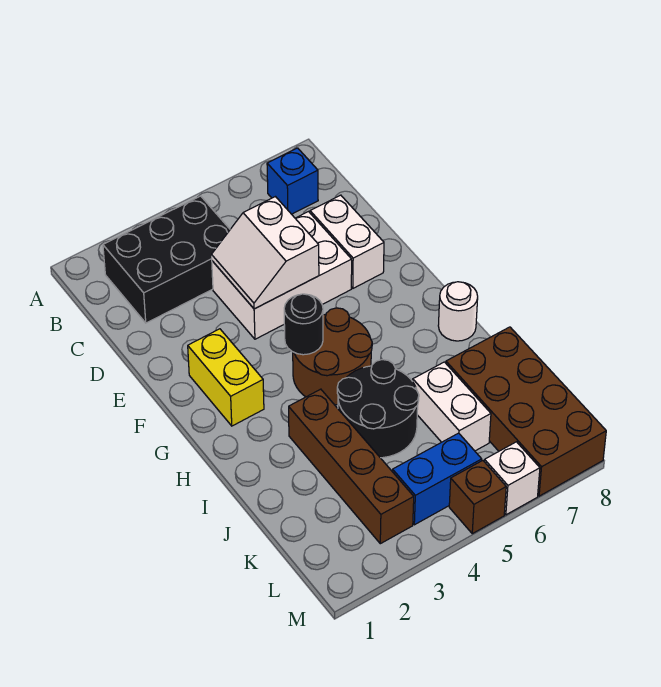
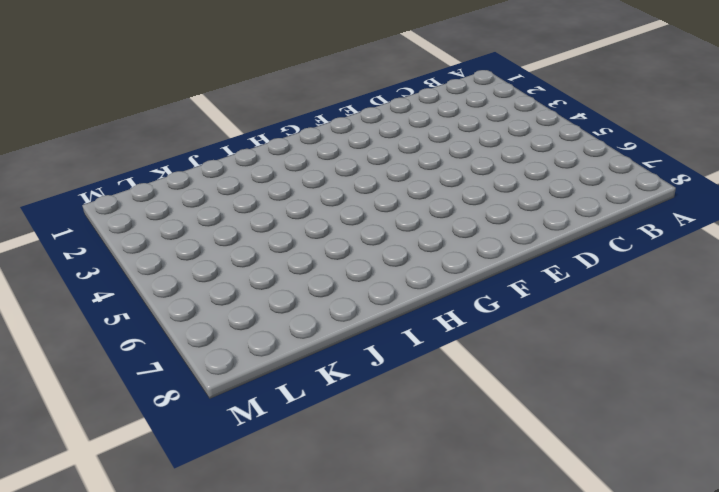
none -> black brick B2:C4 level 1
none -> blue brick B7 level 1
none -> white brick D4:E6 level 1

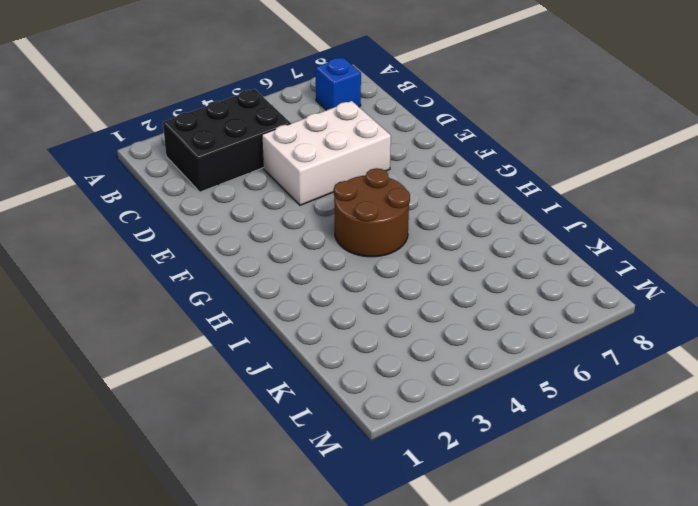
none -> white brick D7:E7 level 1
none -> yellow brick F2:G2 level 1
none -> white round brick H8 level 1

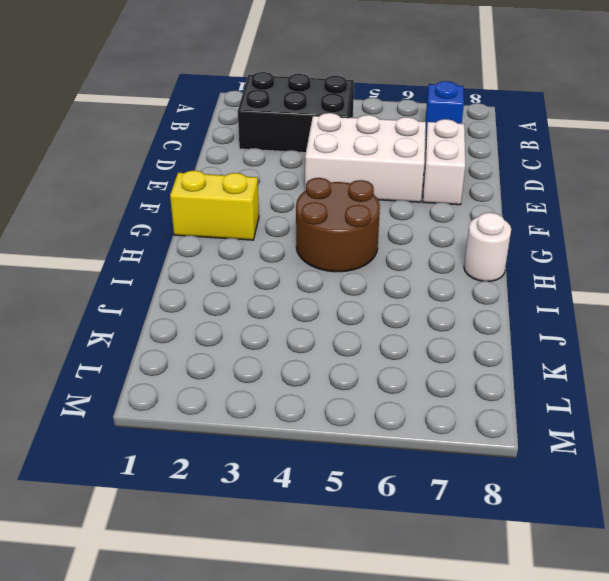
yellow brick G1:G2 level 1 -> yellow brick F2:G2 level 1
none -> brown brick I3:L3 level 1
none -> black round brick I4:J5 level 1
none -> white brick J6:K6 level 1

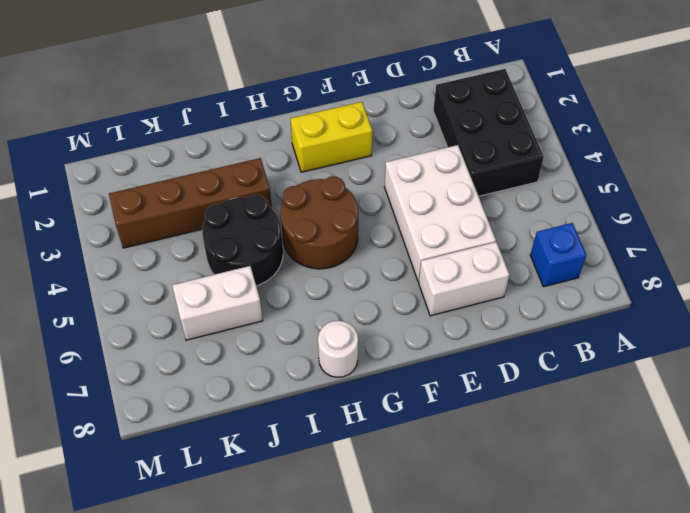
none -> brown brick J7:M8 level 1
none -> blue brick L4:L5 level 1
none -> brown brick M5 level 1

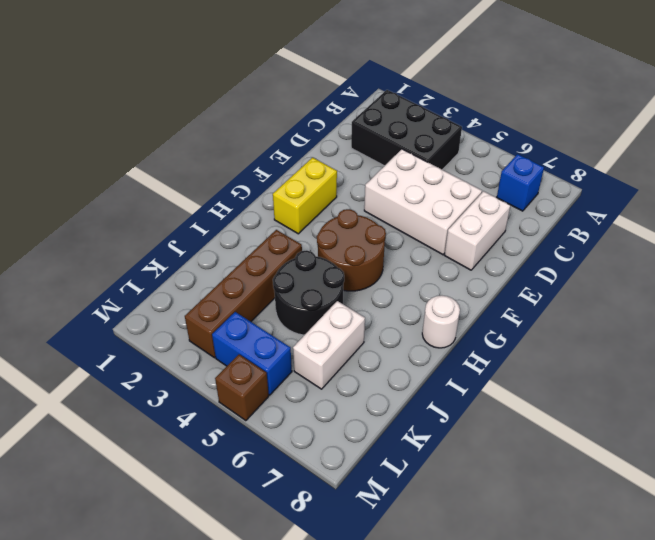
none -> brown brick J7:M8 level 1
none -> white brick M6 level 1
none -> white slope D4:E5 level 2 top 5

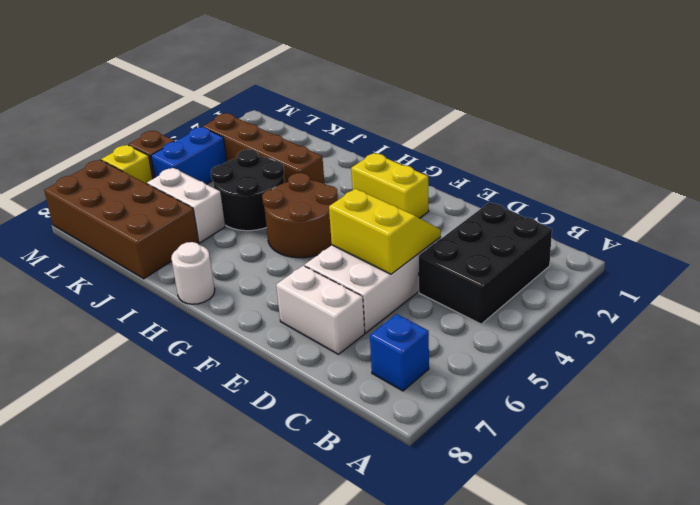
yellow slope D4:E5 level 2 top 5 -> white slope D4:E5 level 2 top 5
yellow brick M6 level 1 -> white brick M6 level 1
none -> black round brick G4 level 2

